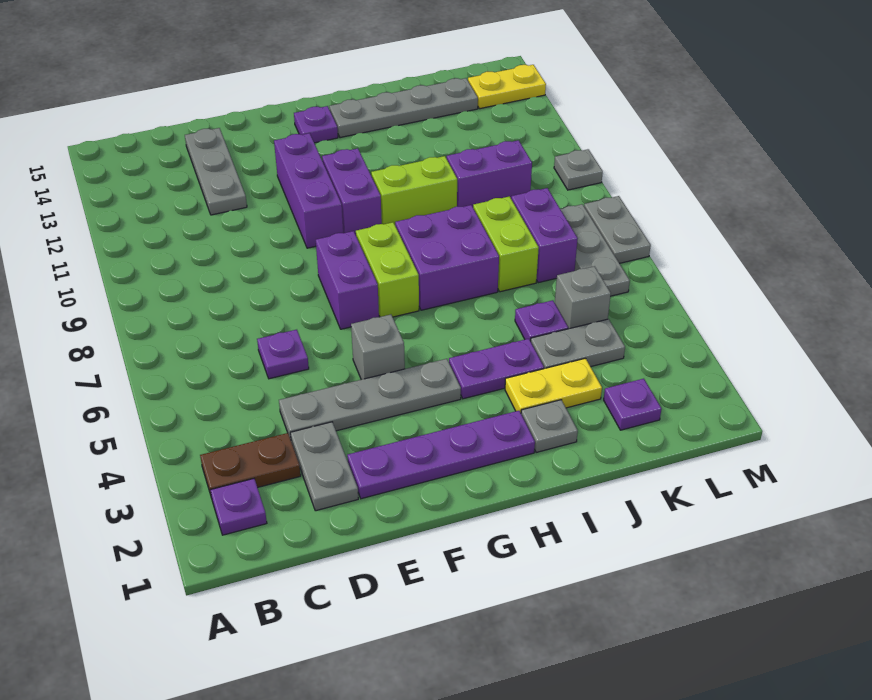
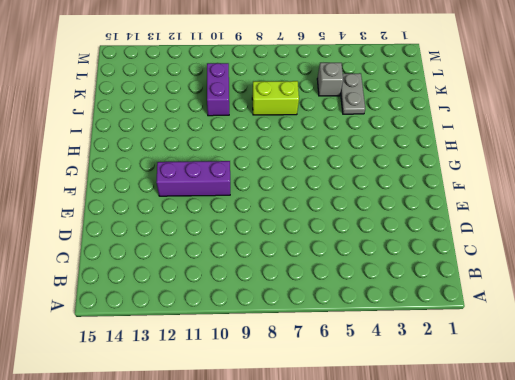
none -> purple plate B2 level 1
none -> brown plate B3:C3 level 1
none -> grey plate D2:D3 level 1
none -> grey plate D4:G4 level 1

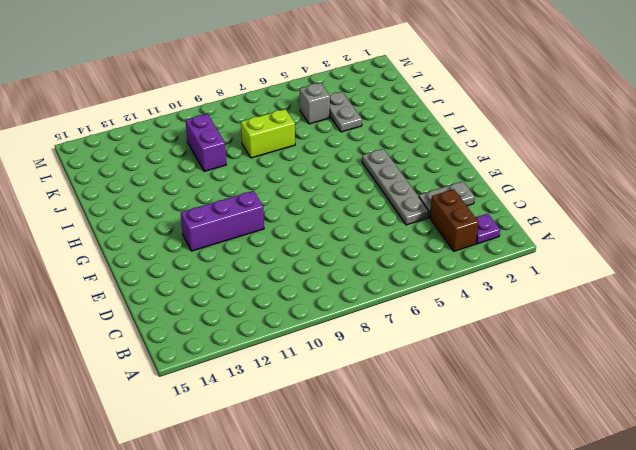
brown brick B3:C3 level 1 -> brown plate B3:C3 level 1
none -> purple plate D6 level 1
none -> grey plate D12:D14 level 1
none -> purple plate E2:H2 level 1
none -> grey brick F5 level 1

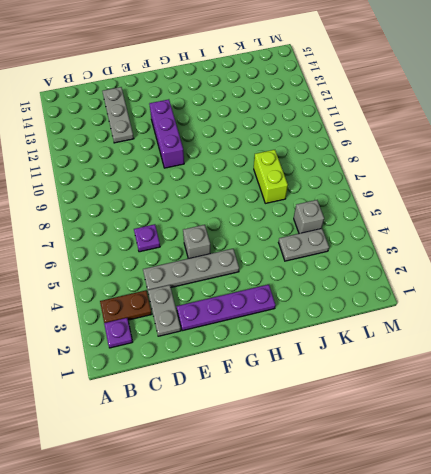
none -> purple brick F7:F8 level 1
none -> lime brick G7:G8 level 1
none -> purple brick G10:G11 level 1
none -> purple plate G14 level 1

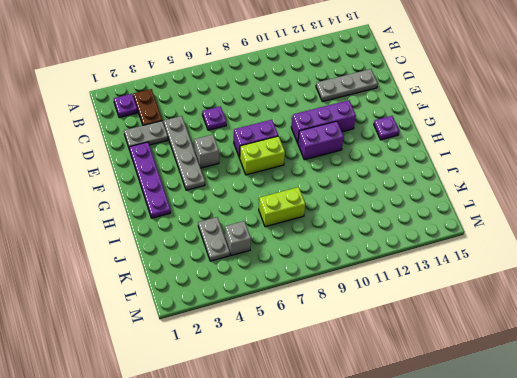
none -> purple plate H4:I4 level 1
none -> purple brick H7:I8 level 1
none -> lime brick H10:I10 level 1
none -> grey plate H14:K14 level 1

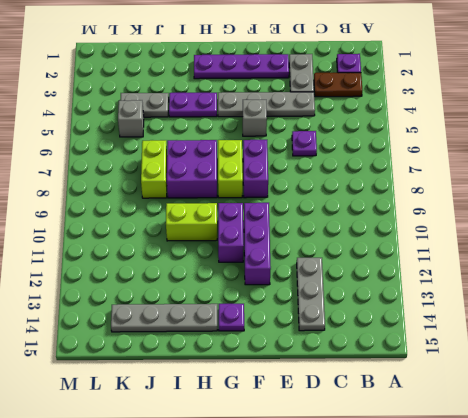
none -> grey plate I2 level 1
none -> yellow plate I3:J3 level 1
none -> purple plate J5 level 1
none -> purple brick J10:K10 level 1

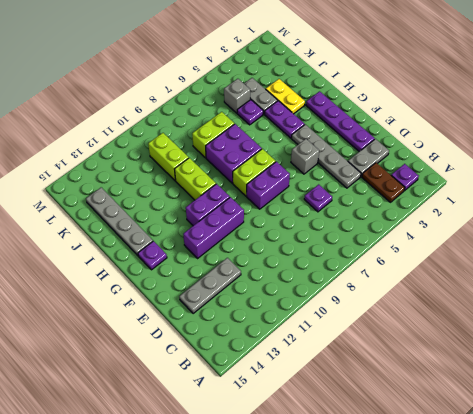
lime brick J10:K10 level 1 -> purple brick J10:K10 level 1
none -> grey plate I2 level 1
none -> purple plate K2 level 1
none -> purple brick K7:K8 level 1
none -> grey plate L6:L8 level 1

